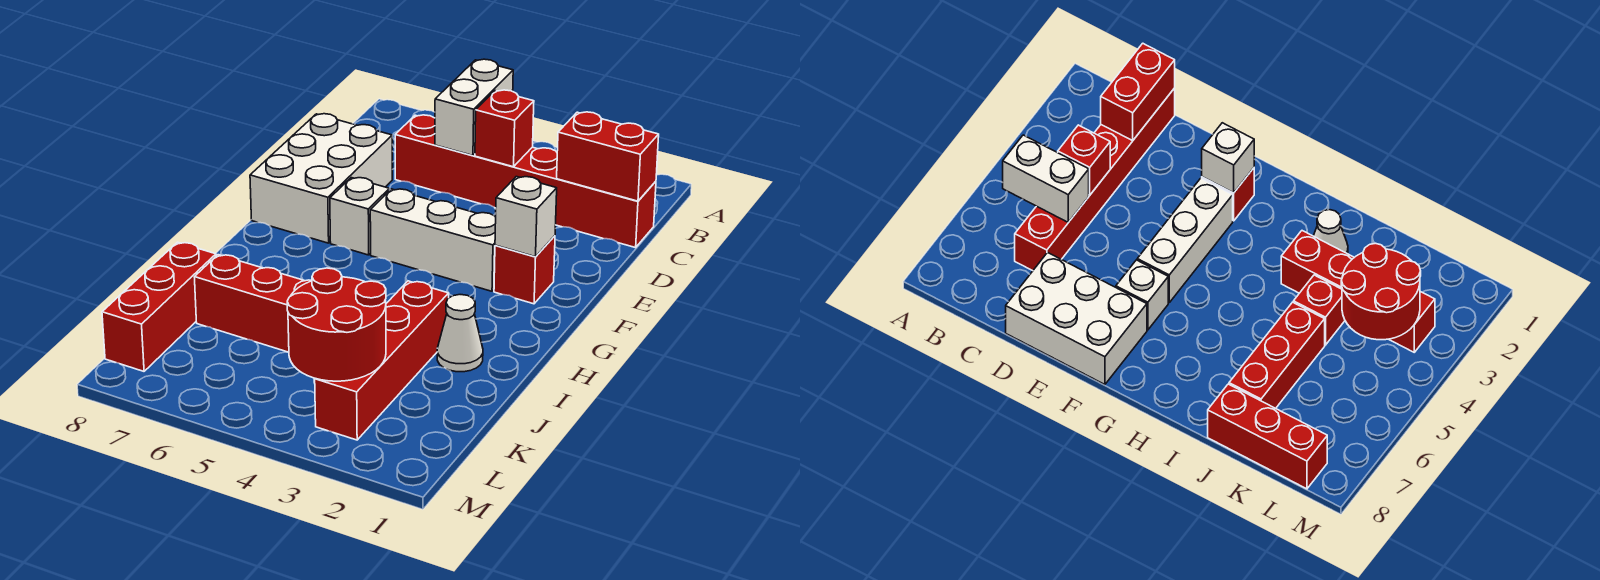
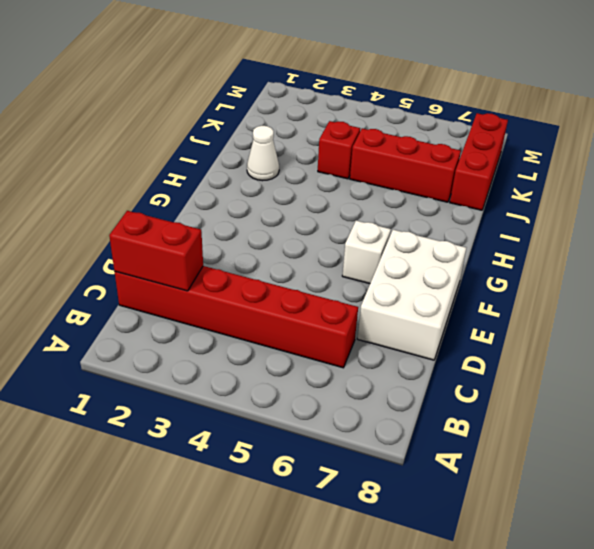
none -> red brick F2 level 1
none -> white brick F3:F5 level 1
none -> red brick I3:L3 level 1

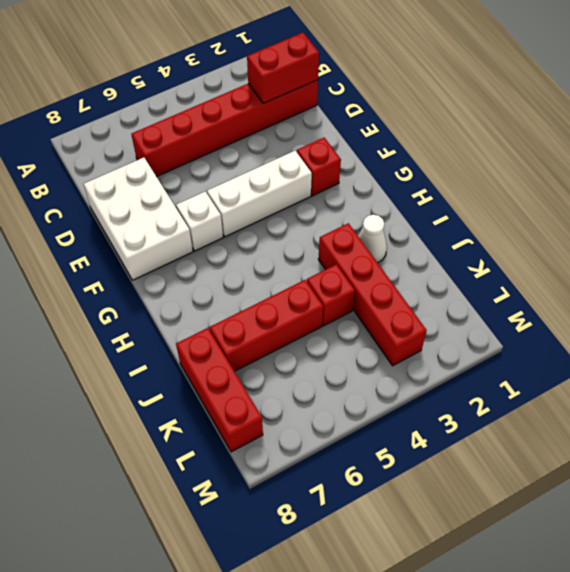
none -> white brick B5:C5 level 2
none -> red brick C4 level 2
none -> white brick F2 level 2

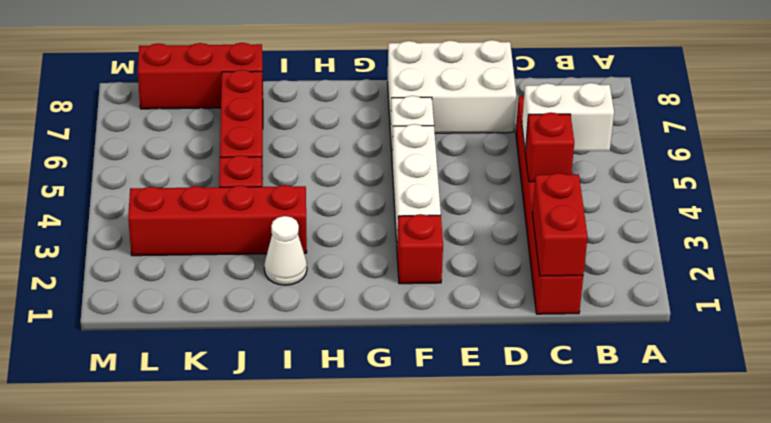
none -> white brick F2 level 2
none -> red round brick K3:L4 level 2

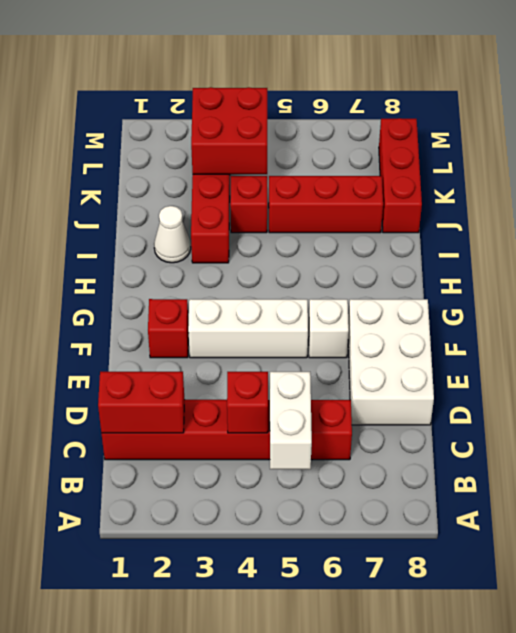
red brick K3:L4 level 2 -> red round brick K3:L4 level 2
none -> white brick F2 level 2

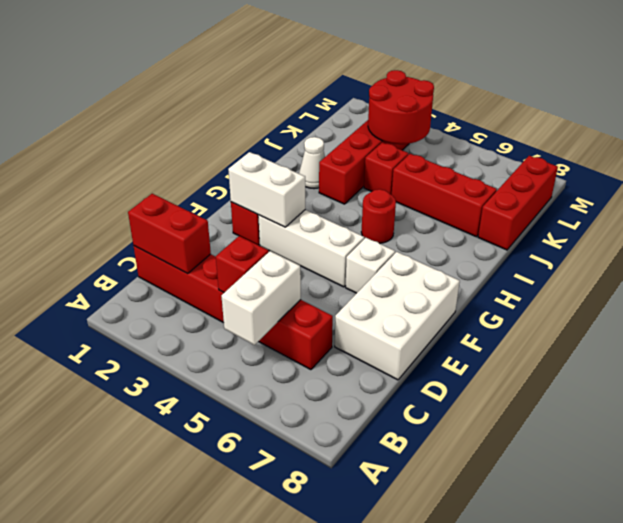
white brick F2:F3 level 2 -> white brick F2 level 2
red round brick H5 level 1 -> none

